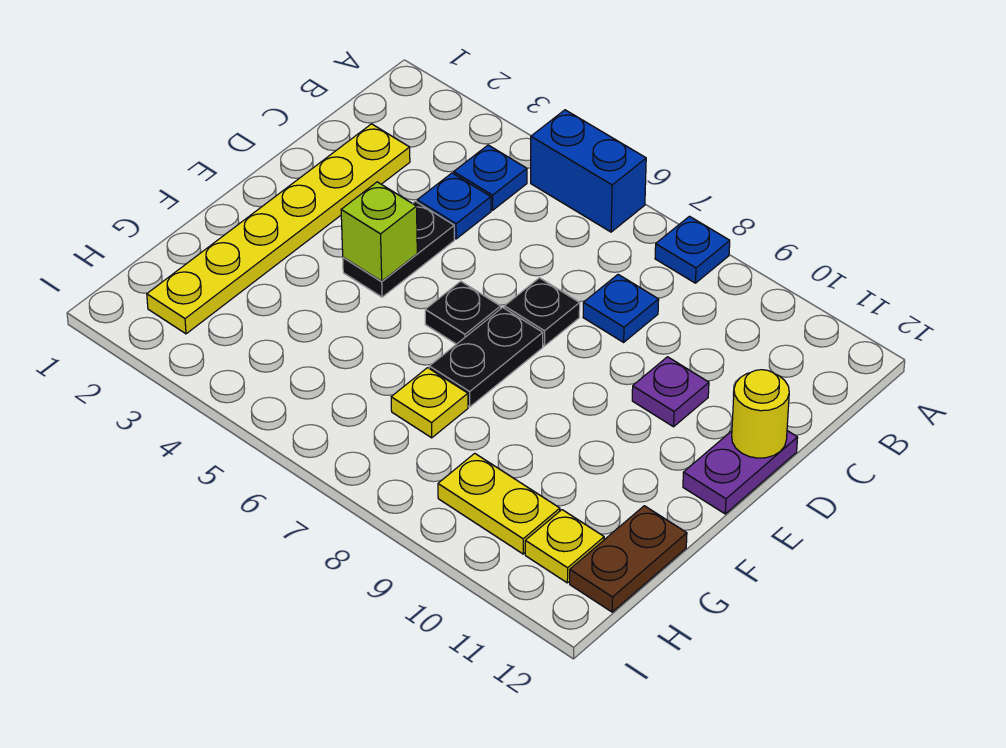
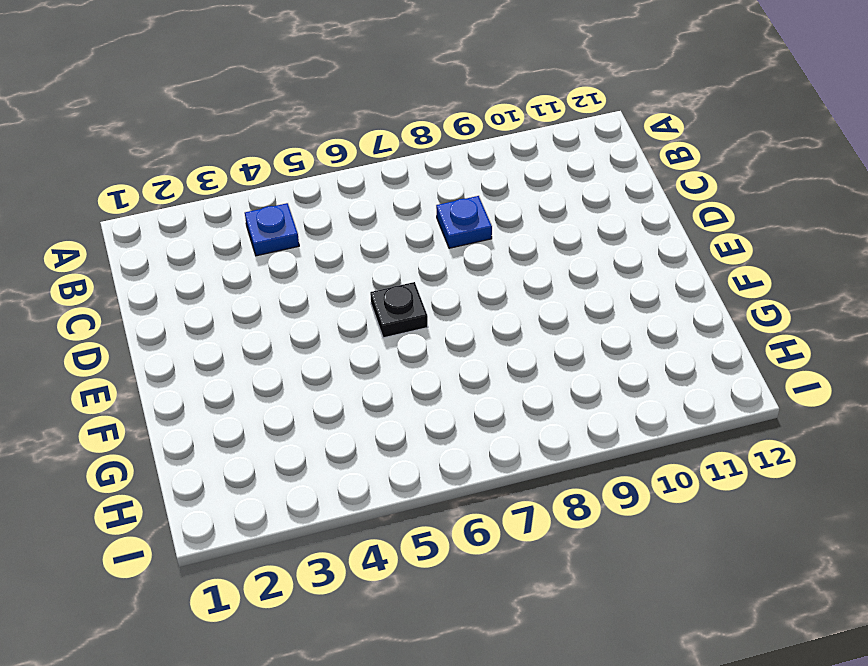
none -> blue brick A5:A6 level 1
none -> blue plate A8 level 1
none -> yellow plate C2:H2 level 1

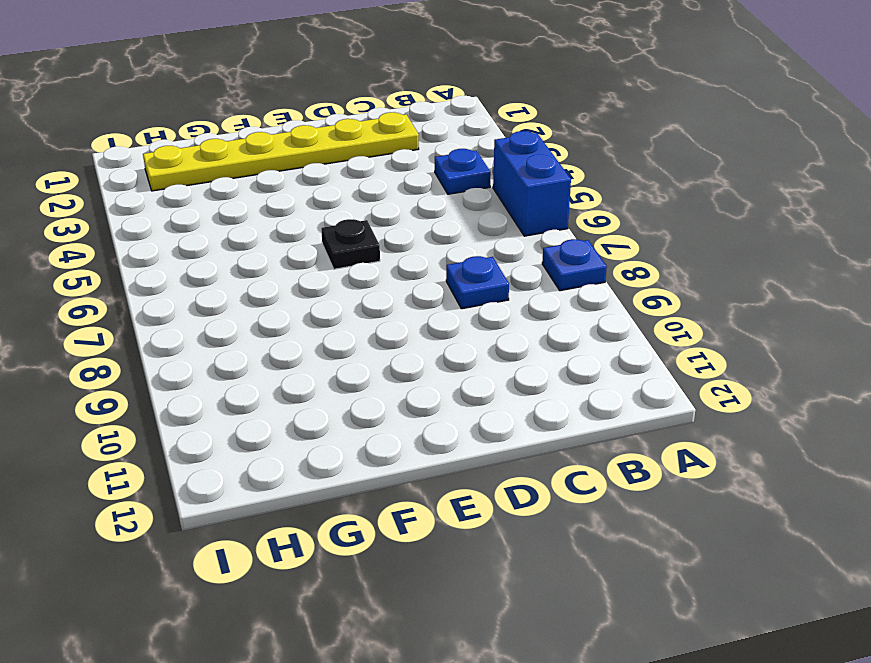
none -> blue plate C4 level 1
none -> black plate D4:E4 level 1
none -> black plate D7 level 1

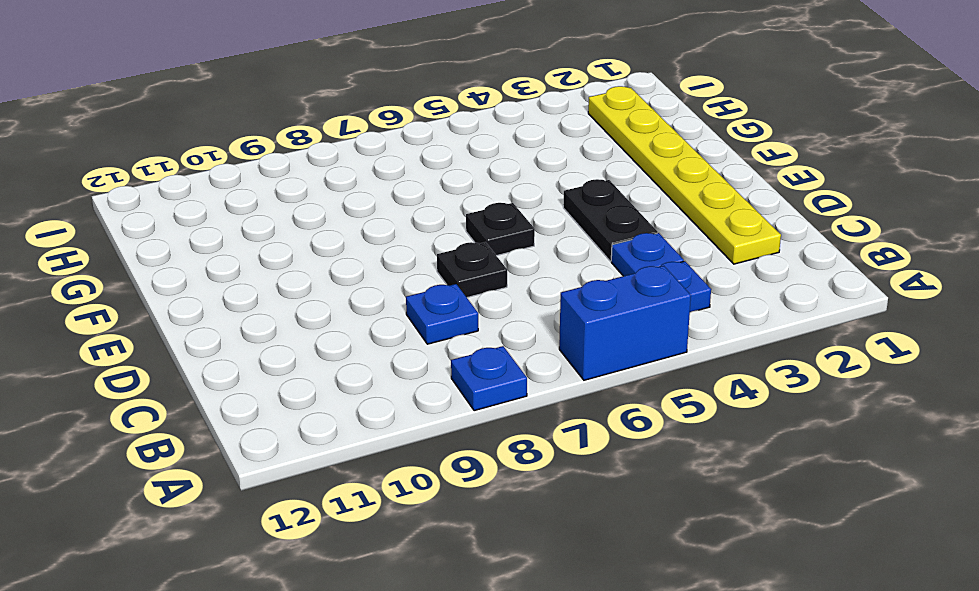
none -> purple plate D10 level 1
none -> purple plate D12:E12 level 1
none -> black plate E7:F7 level 1

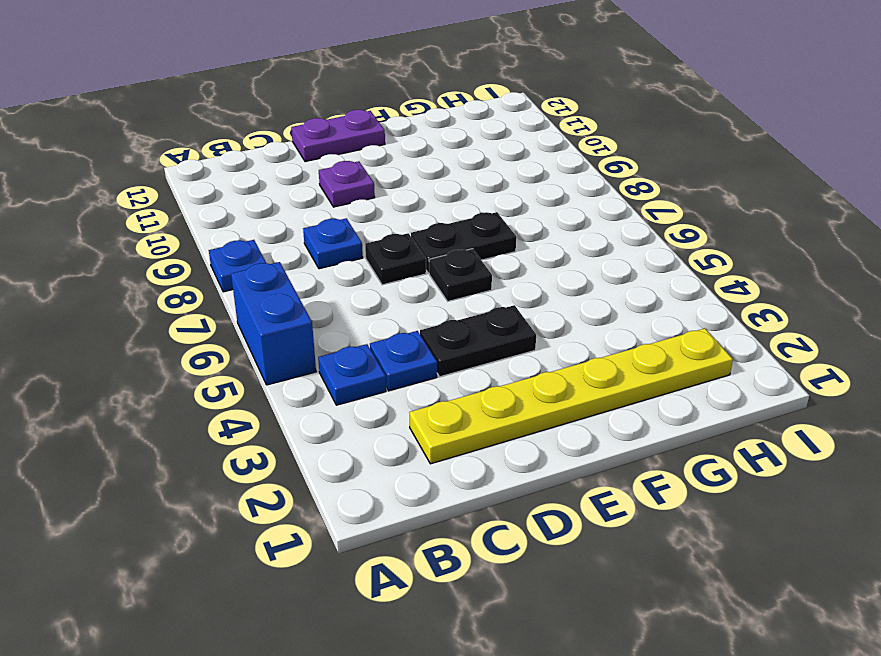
none -> yellow plate G7 level 1
none -> brown plate G12:H12 level 1
none -> yellow plate H9:H10 level 1

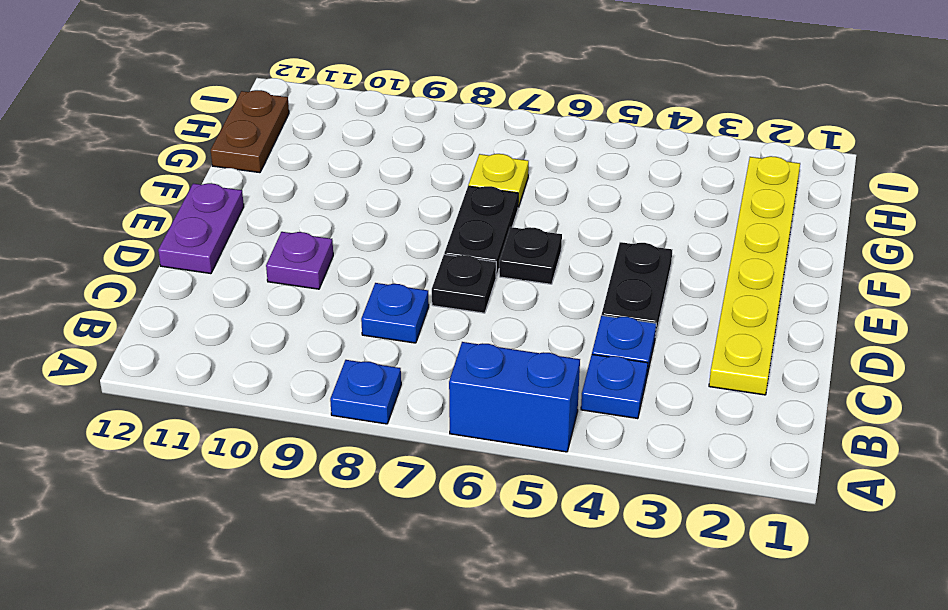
none -> yellow plate H9:H10 level 1
none -> yellow plate H11 level 1
none -> yellow round brick D12 level 2

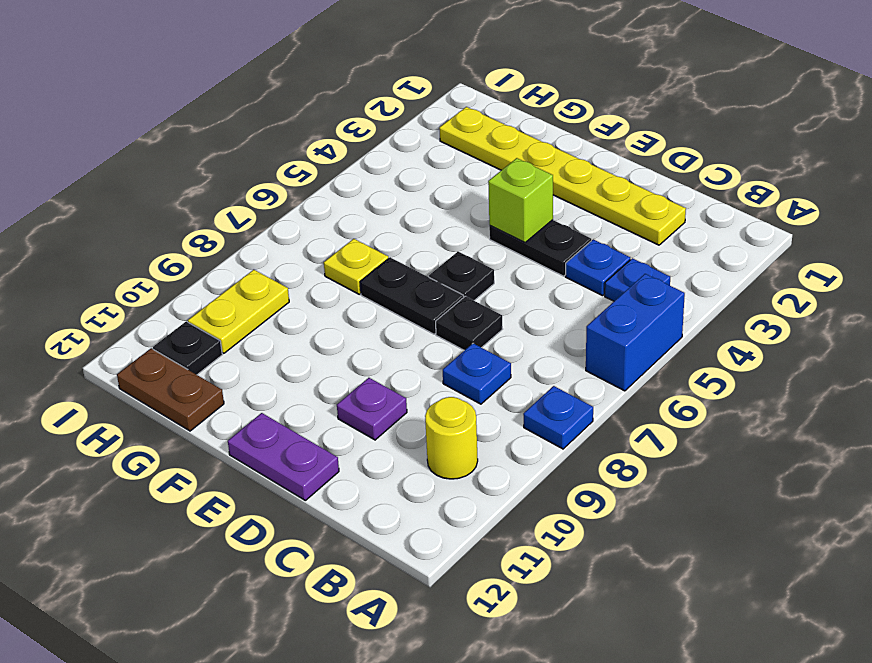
yellow round brick B10 level 1 -> yellow round brick D12 level 2
black plate H11 level 1 -> yellow plate H11 level 1

